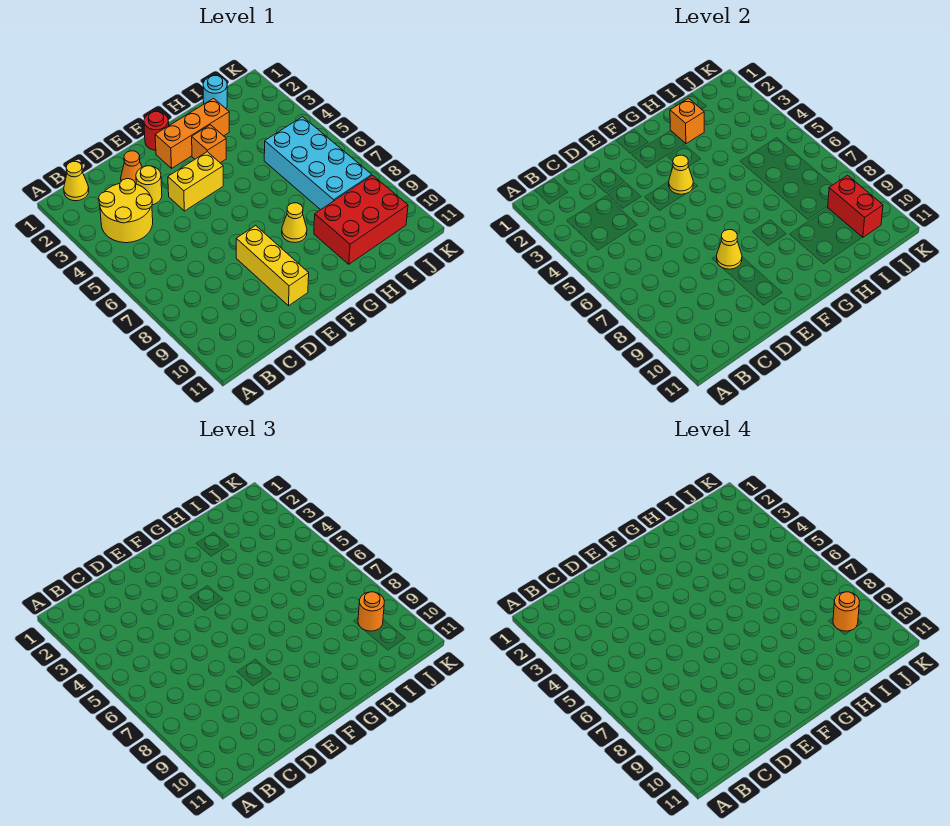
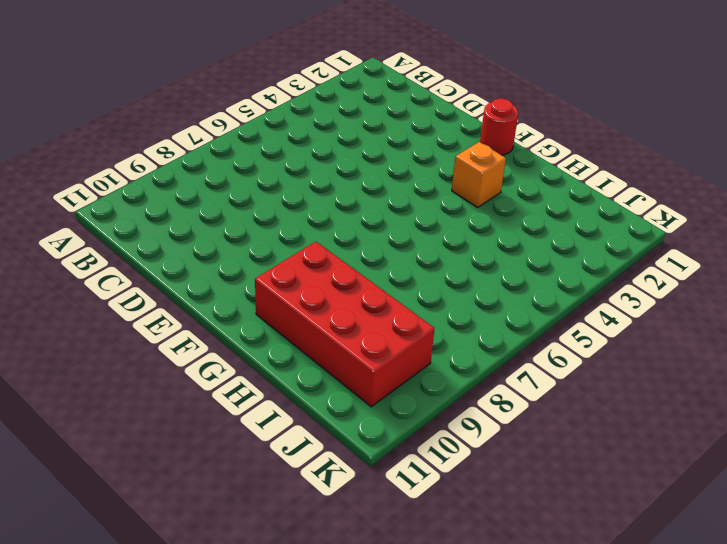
red brick G9:J10 level 1 -> red brick H9:J10 level 1
none -> yellow cone B1 level 1
none -> yellow round brick B3:C4 level 1
none -> orange cone D2 level 1

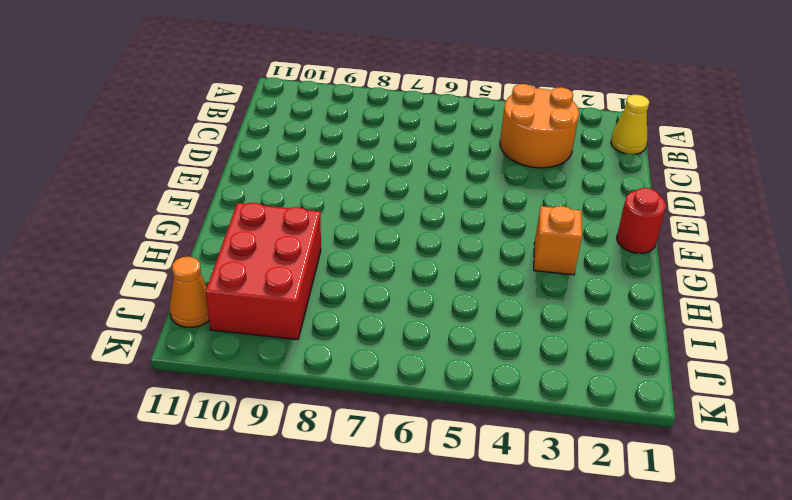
orange round brick B3:C4 level 1 -> yellow round brick B3:C4 level 1
orange cone J11 level 1 -> orange cone D2 level 1
none -> yellow round brick D3 level 1
none -> yellow brick E4:F4 level 1
none -> yellow brick E8:E10 level 1

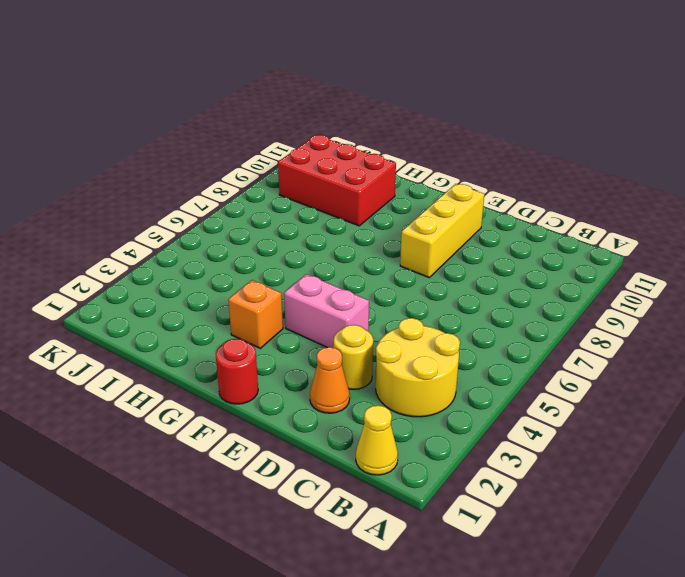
pink brick E4:F4 level 1 -> yellow brick E4:F4 level 1
none -> orange brick F2:H2 level 1
none -> yellow cone G8 level 1
none -> cyan round brick I1 level 1

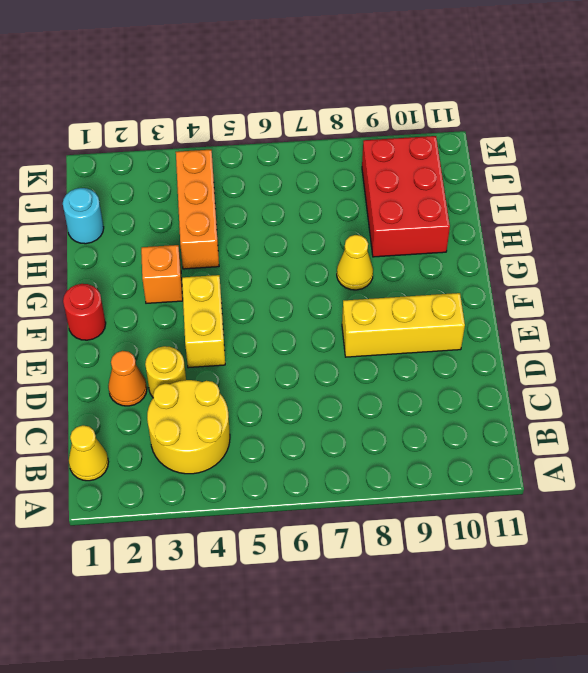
orange brick H4:J4 level 1 -> orange brick F2:H2 level 1
none -> cyan brick I5:J8 level 1
none -> yellow cone E8 level 2
none -> yellow cone F4 level 2

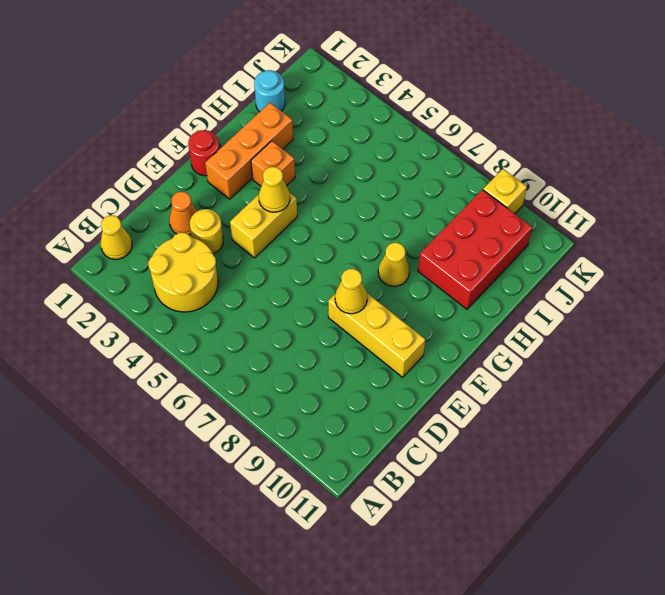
yellow brick K9 level 1 -> none
none -> cyan brick I5:J8 level 1
none -> orange brick H2 level 2
none -> red brick J9:J10 level 2

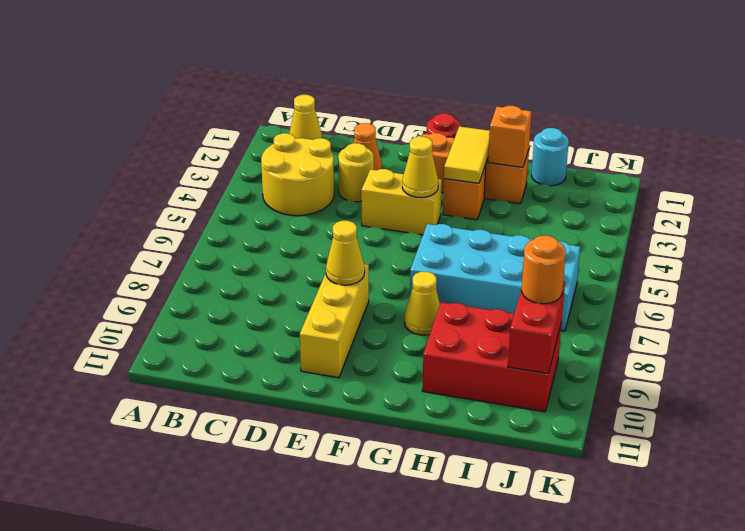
yellow tile G2:G3 level 2 -> none
cyan brick G6:J7 level 1 -> cyan brick I5:J8 level 1
none -> orange round brick J9 level 4

